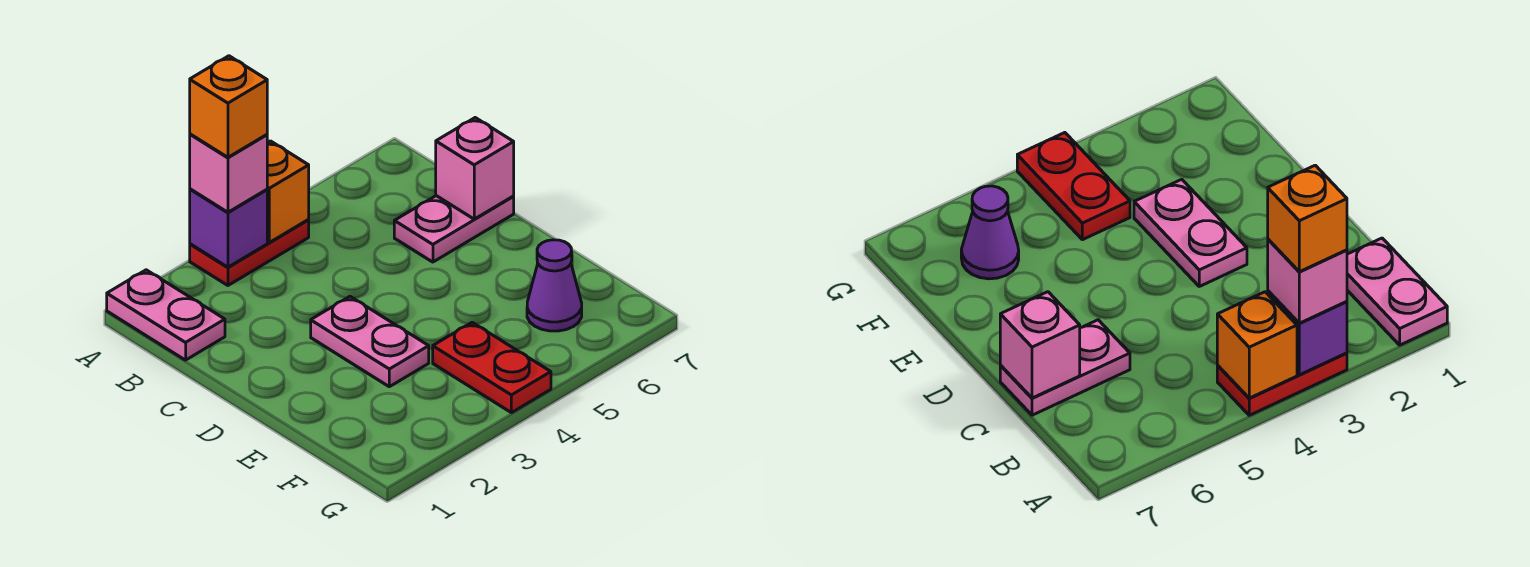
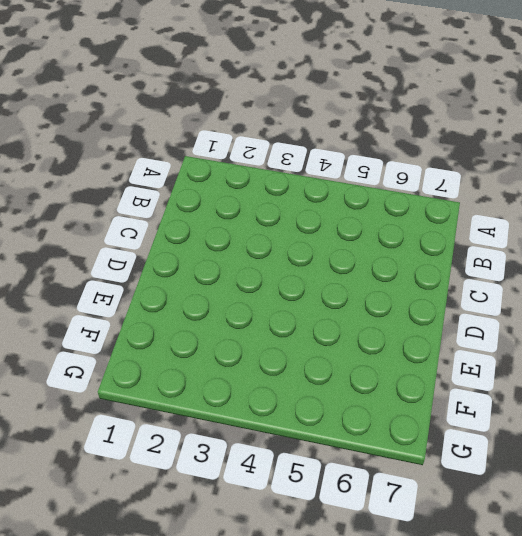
none -> pink plate A1:B1 level 1
none -> red plate A3:A4 level 1

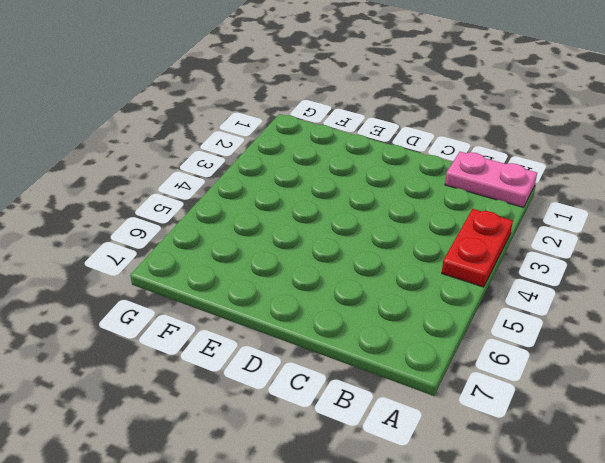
none -> pink plate C6:C7 level 1
none -> pink plate D3:E3 level 1

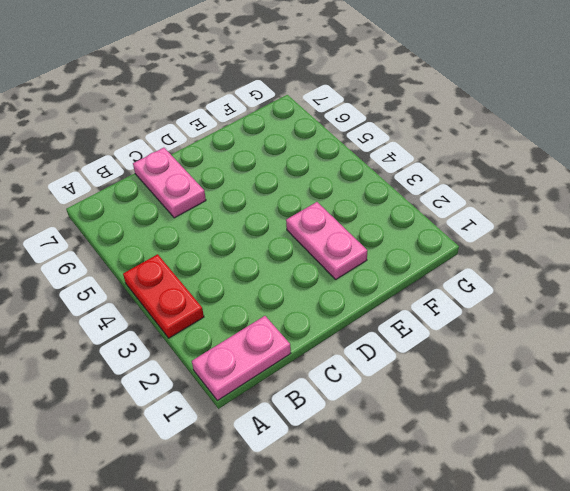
pink plate E2:E3 level 1 -> pink plate D3:E3 level 1
none -> red plate F4:G4 level 1
none -> purple cone F6 level 1

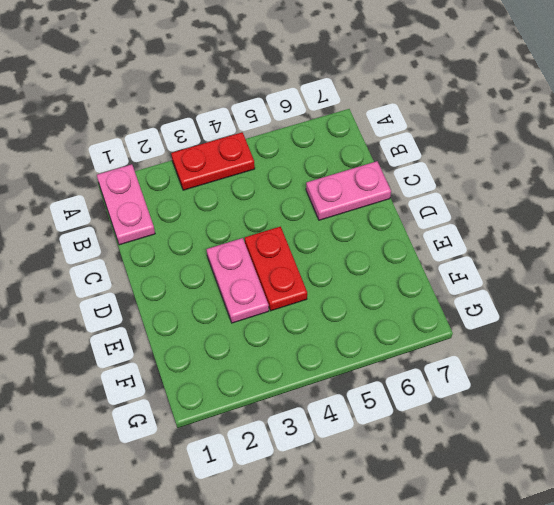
red plate D4:E4 level 1 -> red plate F4:G4 level 1
none -> purple cone F6 level 1
none -> purple brick A3 level 2

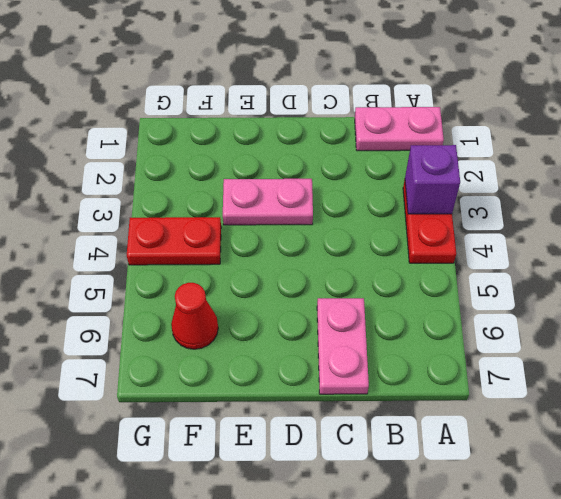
red cone F6 level 1 -> purple cone F6 level 1
none -> orange brick A4 level 2
none -> pink brick C7 level 2

